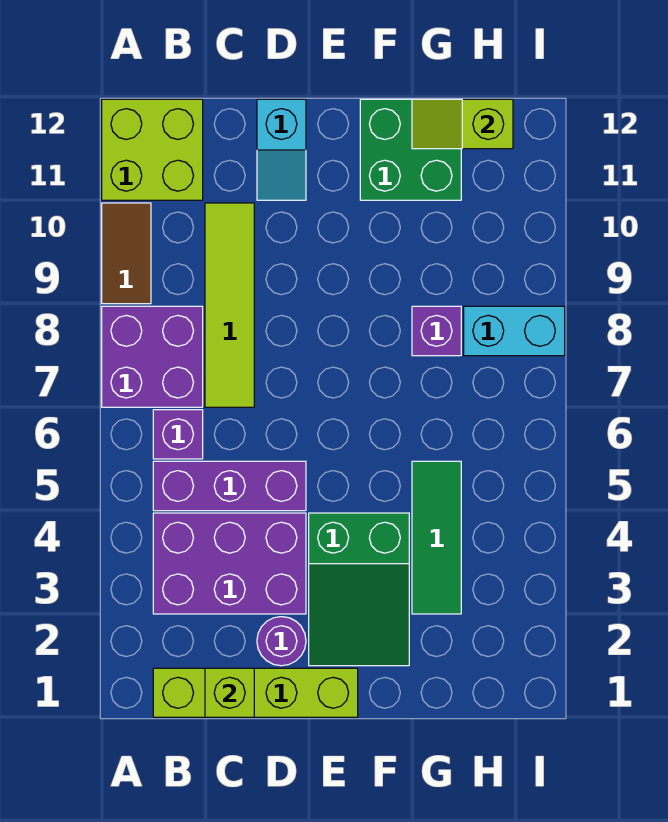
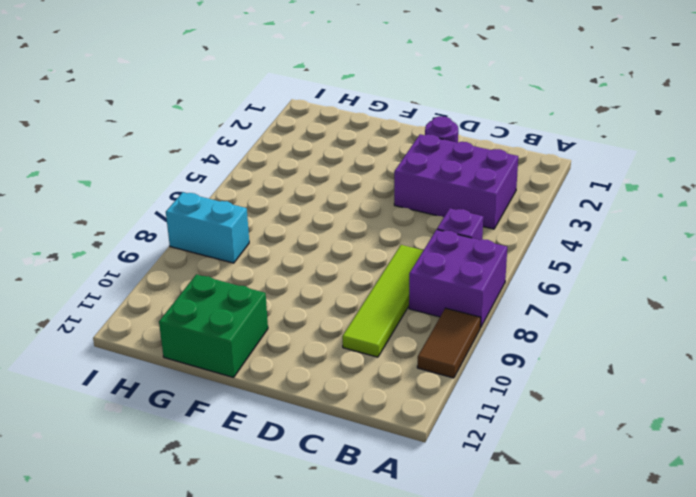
none -> lime brick A11:B12 level 1
none -> lime brick B1:E1 level 1
none -> purple brick B5:D5 level 1

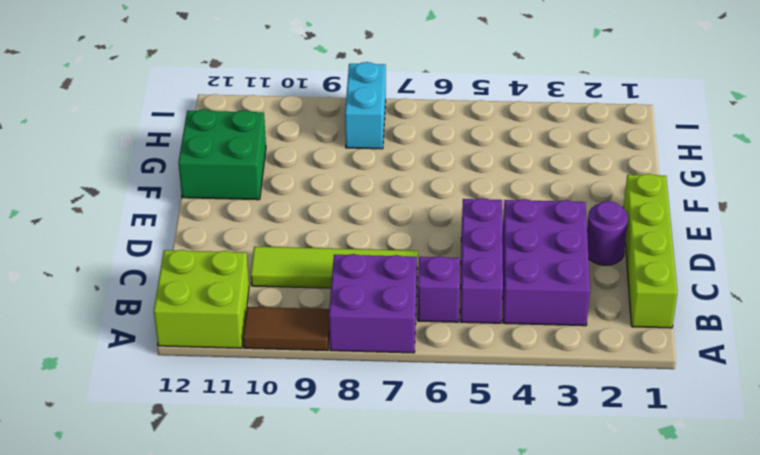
none -> cyan slope D11:D12 level 1 top 12
none -> green slope E2:F4 level 1 top 4
none -> green tile G3:G5 level 1

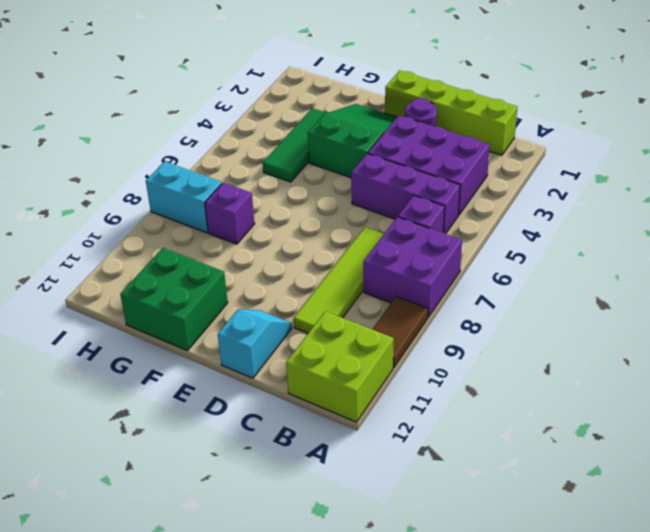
none -> lime brick C1 level 2
none -> lime slope G12:H12 level 2 top H

